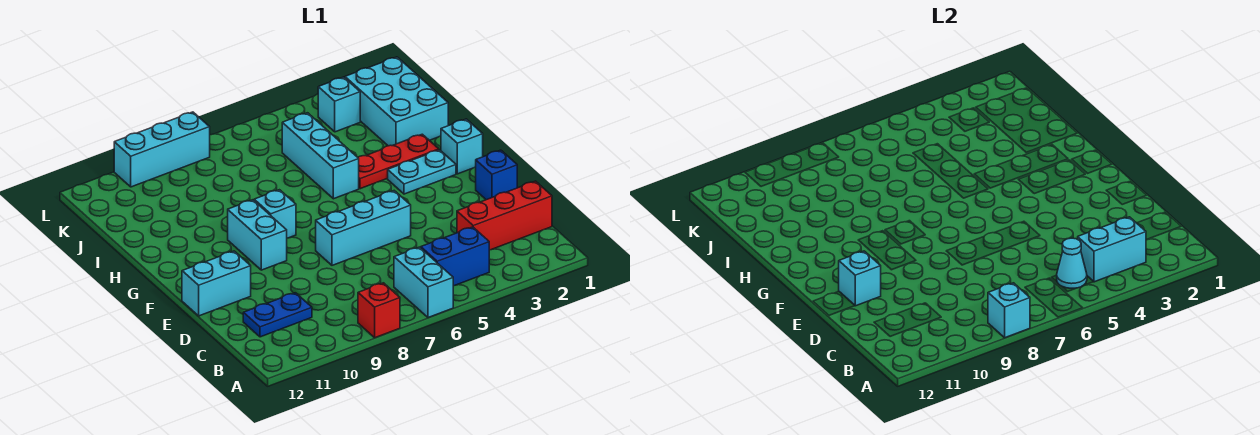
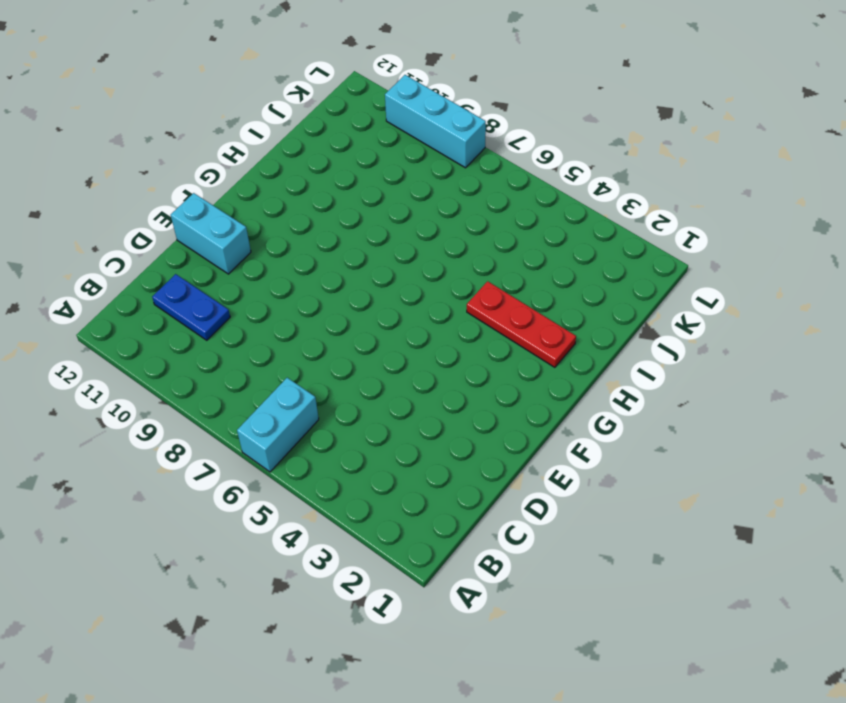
none -> red brick A8 level 1
none -> blue brick B4:B5 level 1
none -> red brick C1:C3 level 1

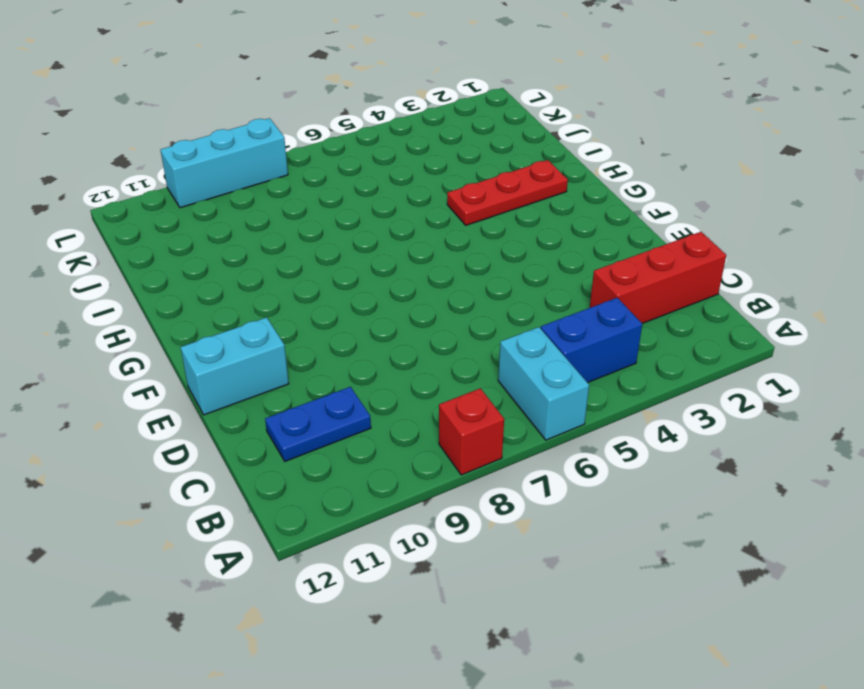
none -> blue brick E1 level 1
none -> cyan brick E5:E7 level 1
none -> cyan brick F9:G9 level 1

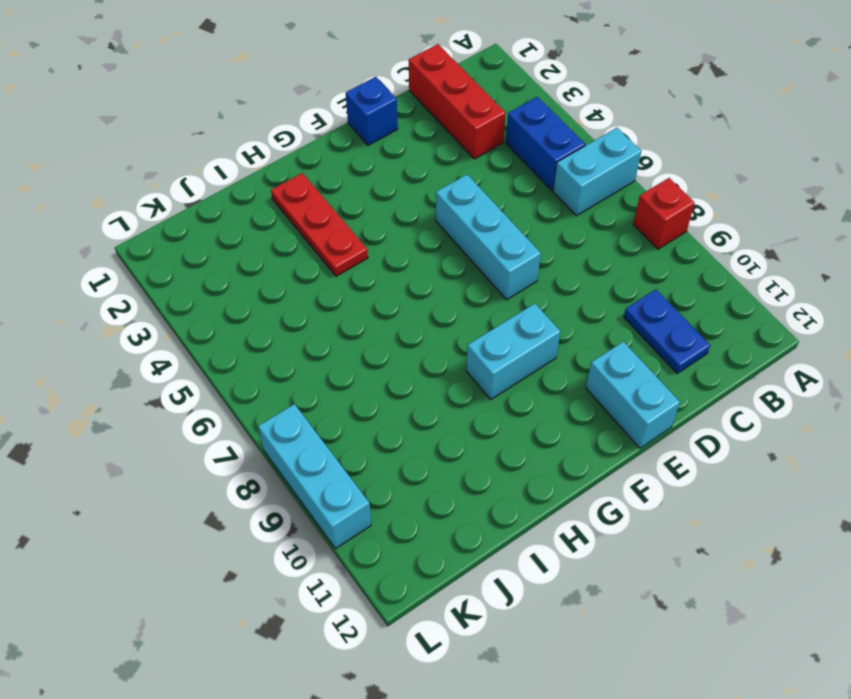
none -> cyan brick G1 level 1
none -> cyan plate G2:G3 level 1
none -> cyan brick G8 level 1

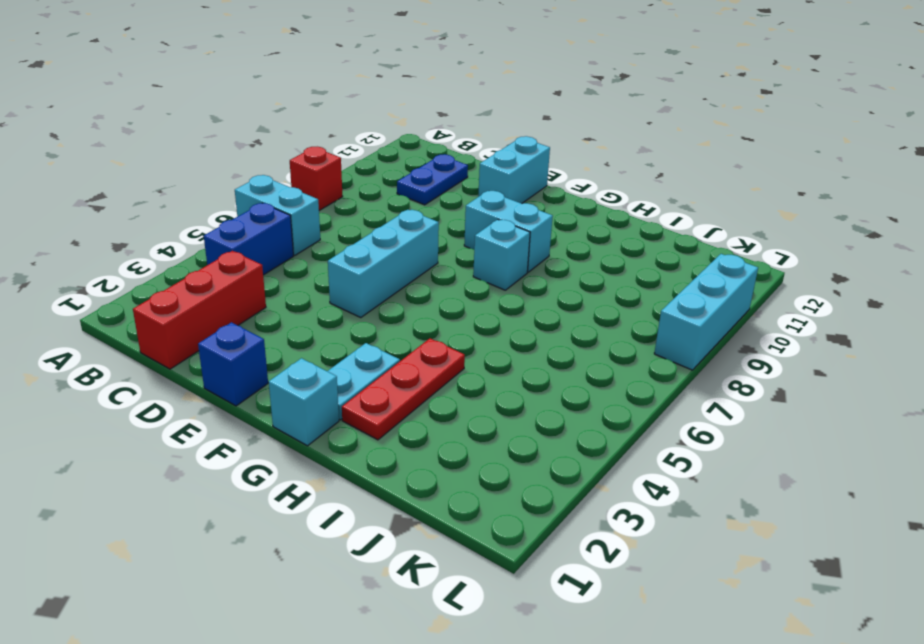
none -> cyan brick H5:J5 level 1
none -> cyan brick I1:K2 level 1
none -> cyan brick K3 level 1

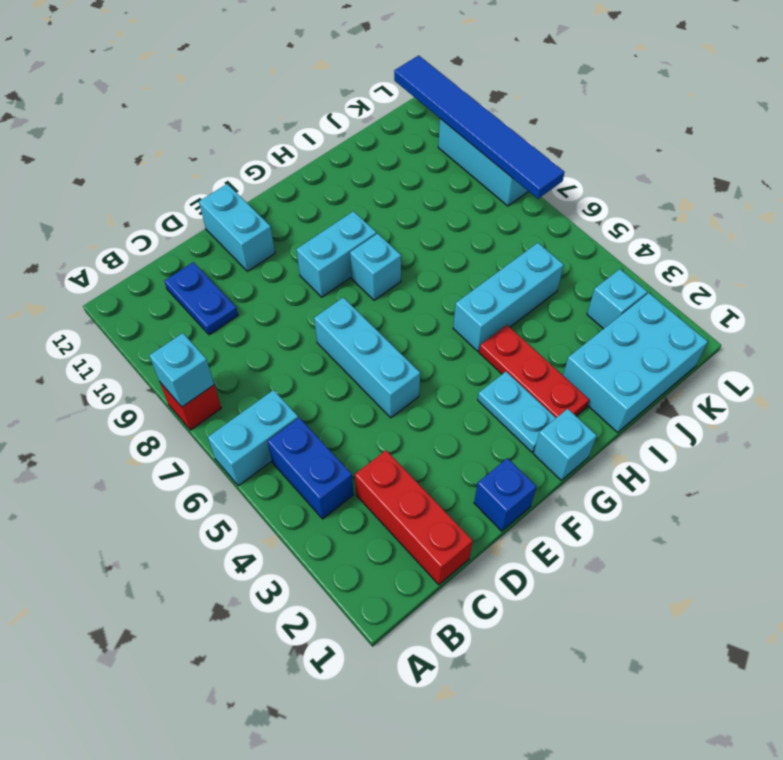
blue tile L7:L12 level 2 -> none
none -> cyan brick B3:B4 level 2
none -> cyan cone B5 level 2
none -> cyan brick E11 level 2

